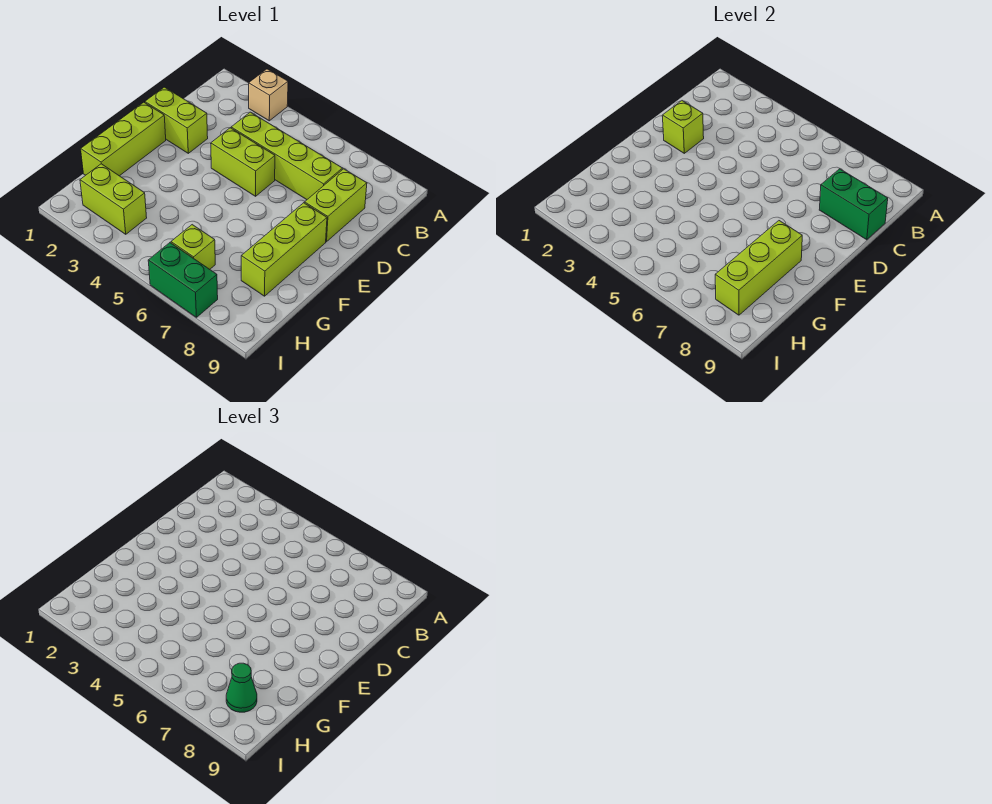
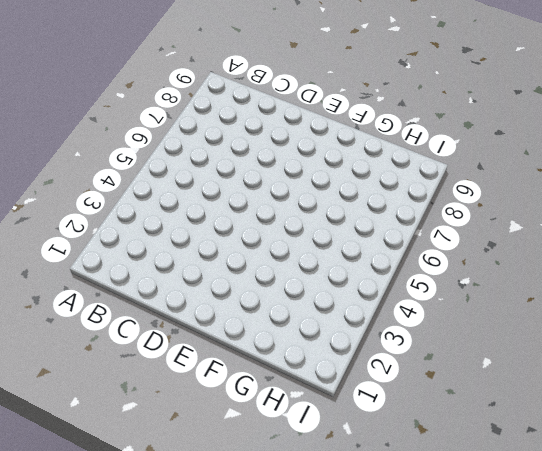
none -> tan brick A3 level 1
none -> lime brick C4:C7 level 1
none -> lime brick C8:D8 level 1

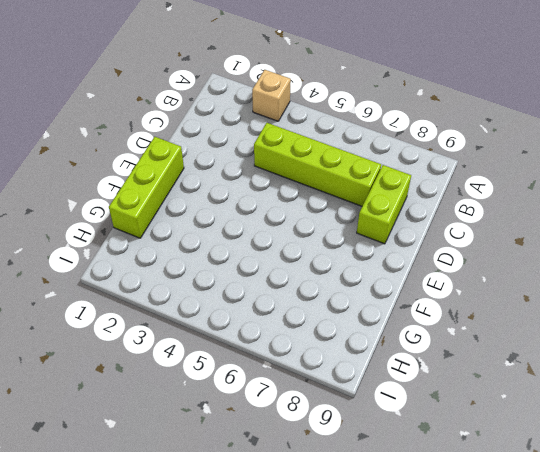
none -> lime brick D1:D2 level 1
none -> lime brick D4:D5 level 1
none -> lime brick E8:G8 level 1

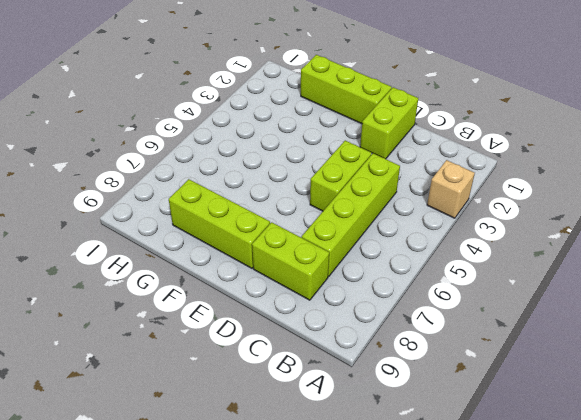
none -> lime brick H2:H3 level 1
none -> lime brick H6 level 1
none -> green brick I6:I7 level 1

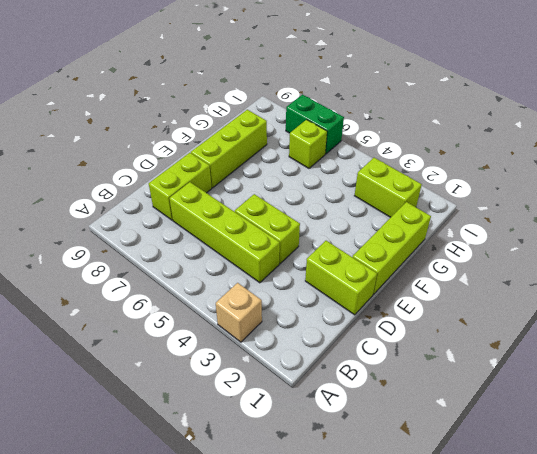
none -> green brick C8:C9 level 2
none -> lime brick D2 level 2
none -> lime brick F8:H8 level 2

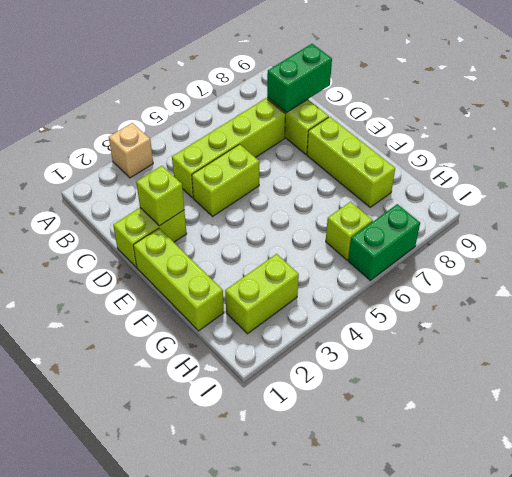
none -> lime brick F8:H8 level 2
none -> green cone H8 level 3

